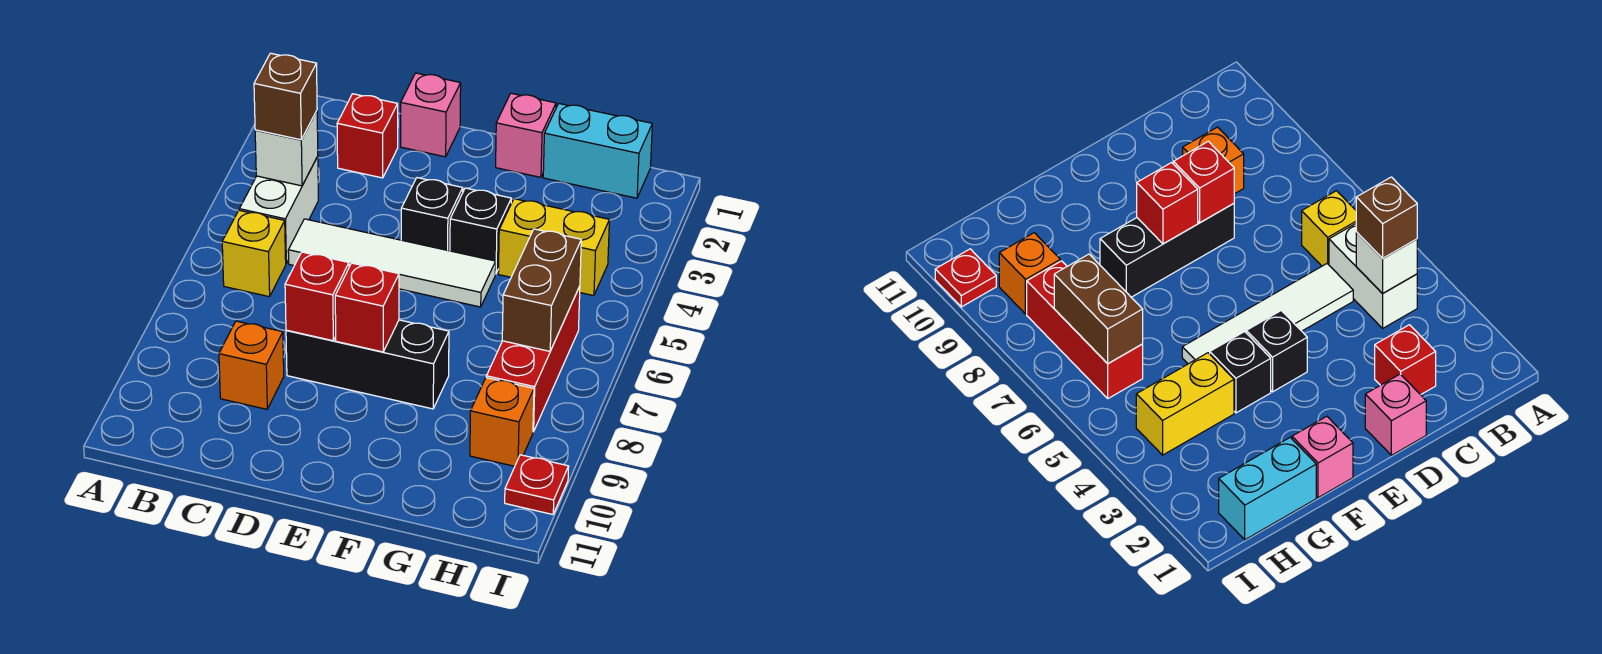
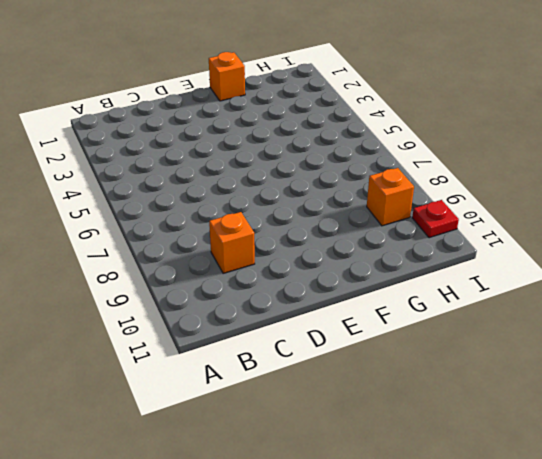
orange brick F1 level 1 -> pink brick F1 level 1
none -> white brick B4:B5 level 1
none -> yellow brick B6 level 1
none -> red brick C2 level 1

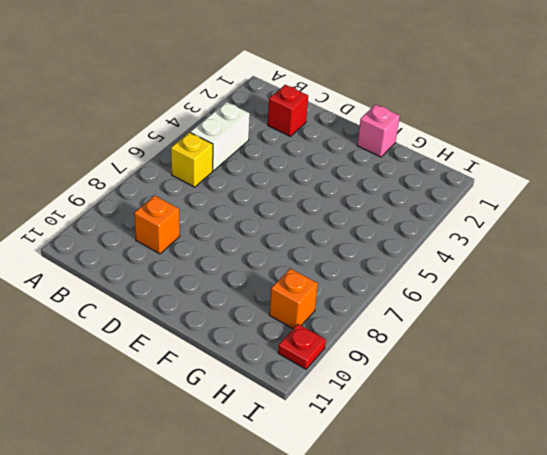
none -> white tile C5:F5 level 1
none -> pink brick D1 level 1
none -> black brick D8:F8 level 1

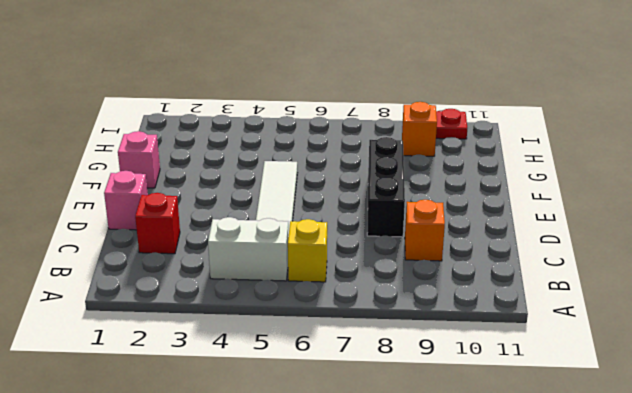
none -> black brick E4 level 1
none -> black brick F4 level 1
none -> cyan brick G1:H1 level 1

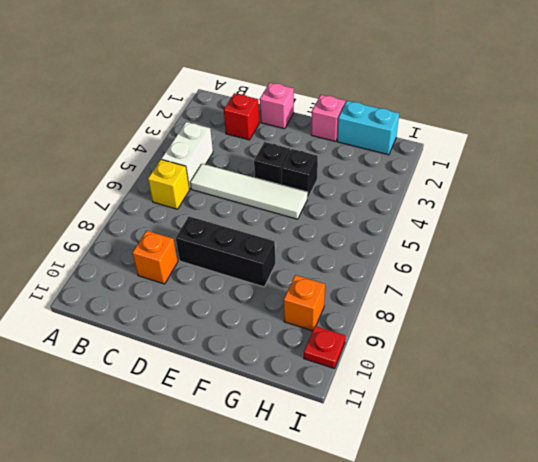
none -> yellow brick G4:H4 level 1
none -> red brick H6:H8 level 1
none -> white brick B4 level 2

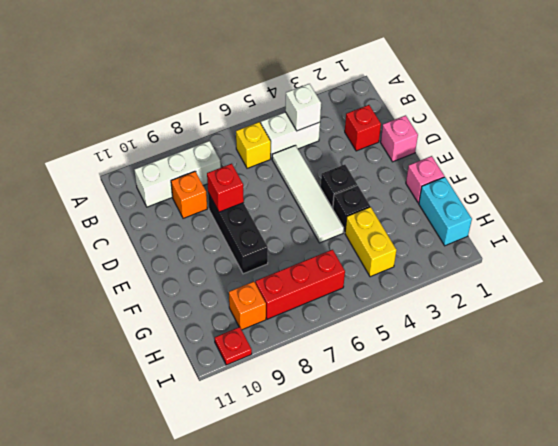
white brick B8:B10 level 1 -> none
none -> red brick E8 level 2
none -> brown brick H6:H7 level 2
none -> brown brick B4 level 3

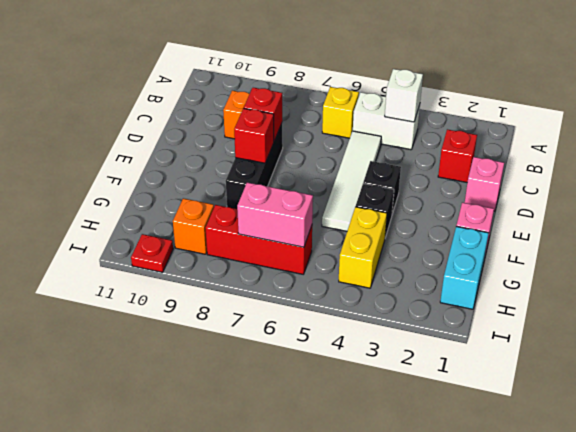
pink brick H6:H7 level 2 -> brown brick H6:H7 level 2
none -> brown brick B4 level 3

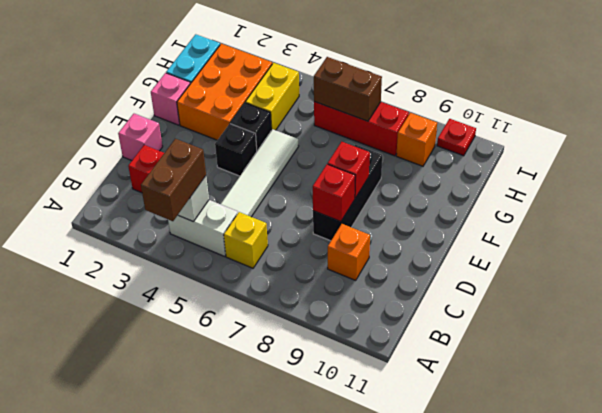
brown brick A4:B4 level 3 -> brown brick B4 level 3
orange brick F2:H3 level 1 -> none

